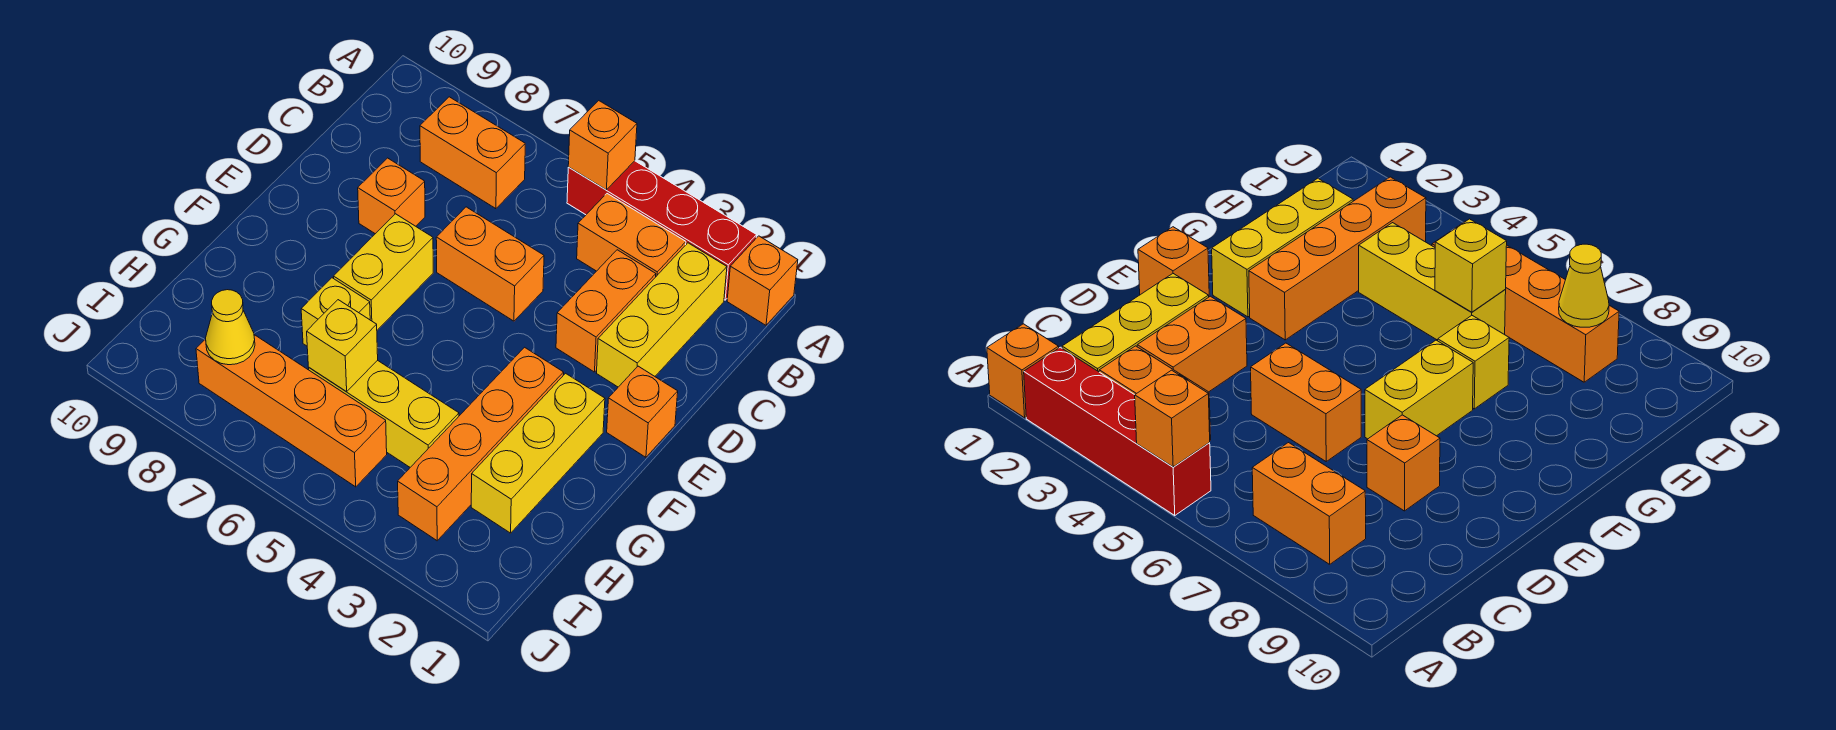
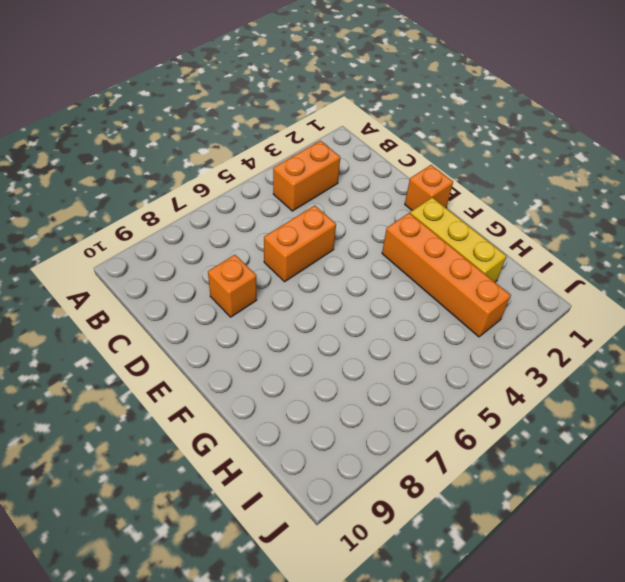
none -> orange brick A1 level 1
none -> red brick A2:A5 level 1
none -> yellow brick B2:D2 level 1

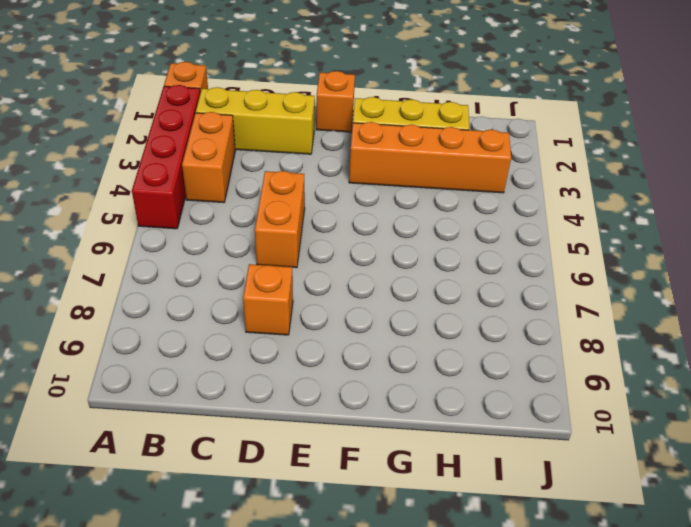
none -> orange brick B7:B8 level 1
none -> orange brick C3:D3 level 1
none -> yellow brick E7:F7 level 1

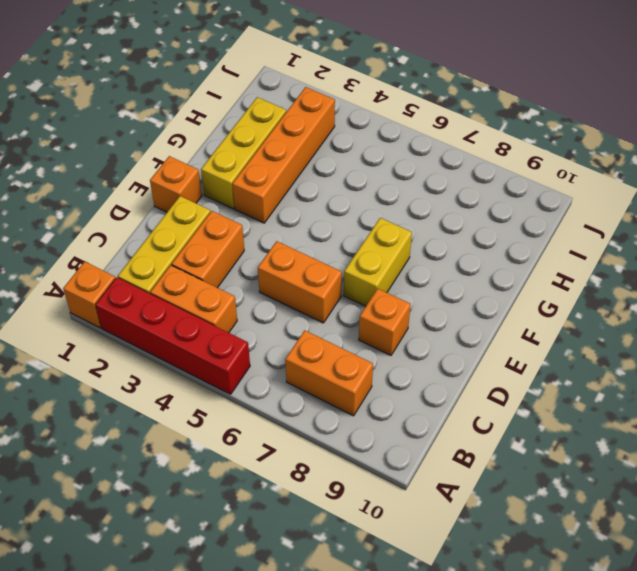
none -> yellow brick G7 level 1
none -> yellow brick H4:H6 level 1
none -> orange brick I5:I8 level 1

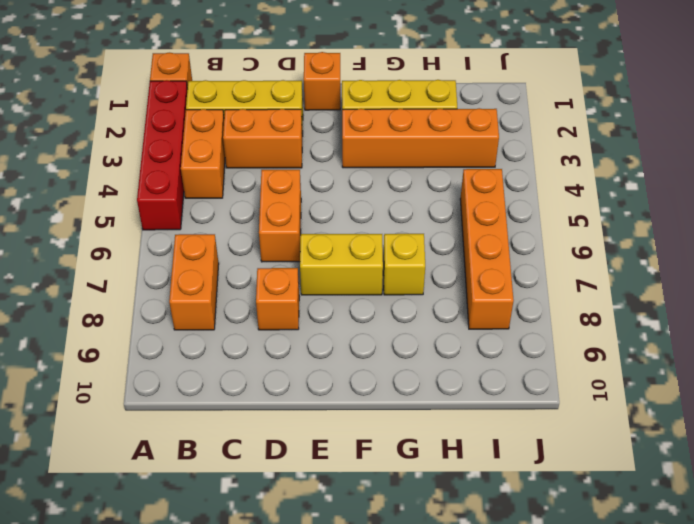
none -> yellow brick H4:H6 level 1
none -> orange brick A5 level 2
none -> yellow brick H6 level 2

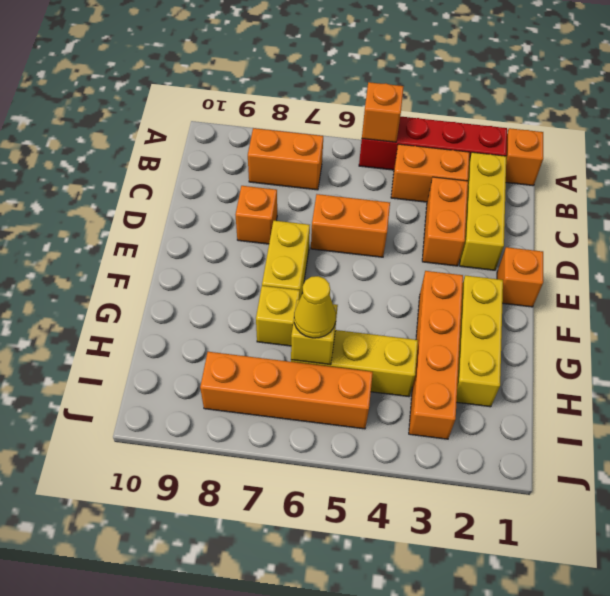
yellow cone H6 level 3 -> yellow cone I8 level 2

